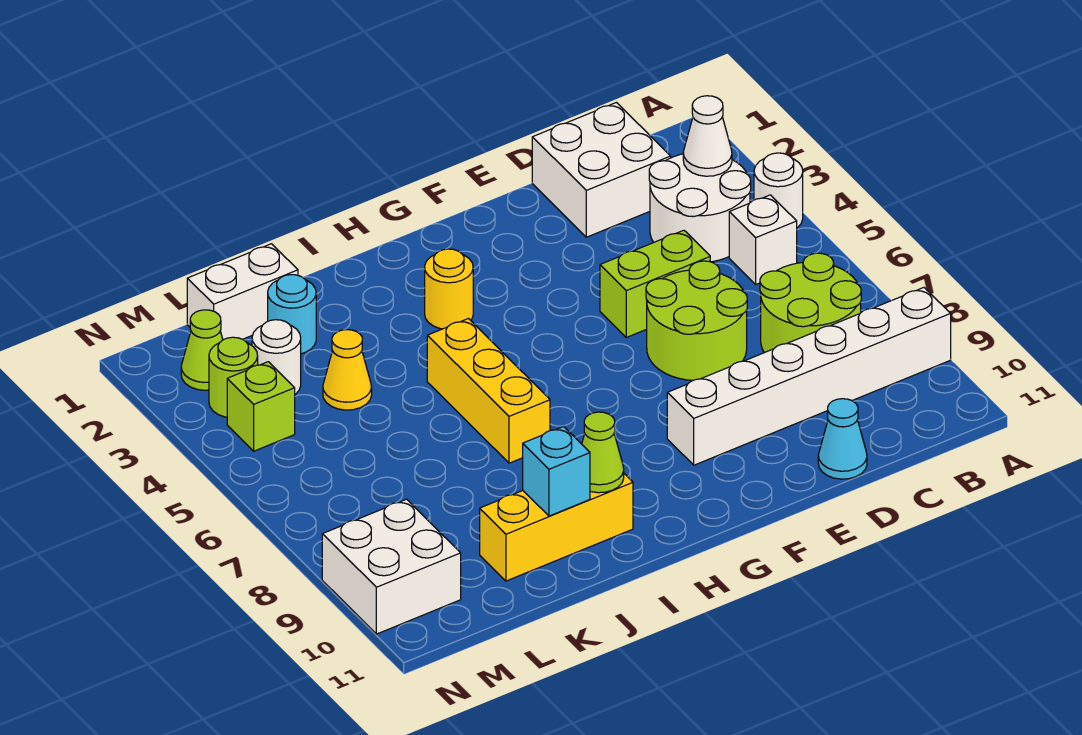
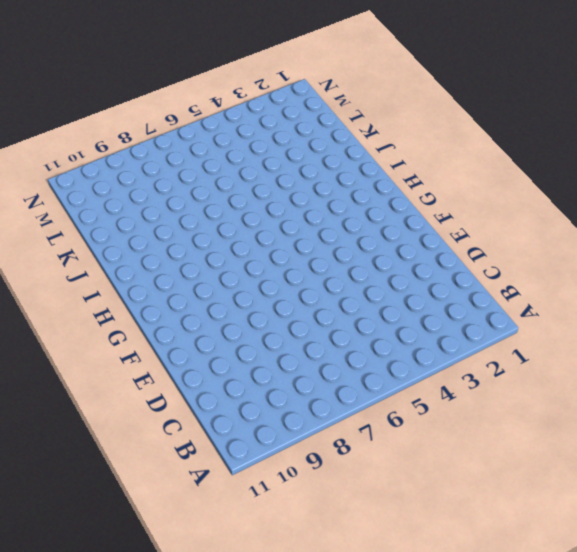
none -> white round brick A4 level 1
none -> white brick A9:F9 level 1
none -> white round brick B3:C4 level 1

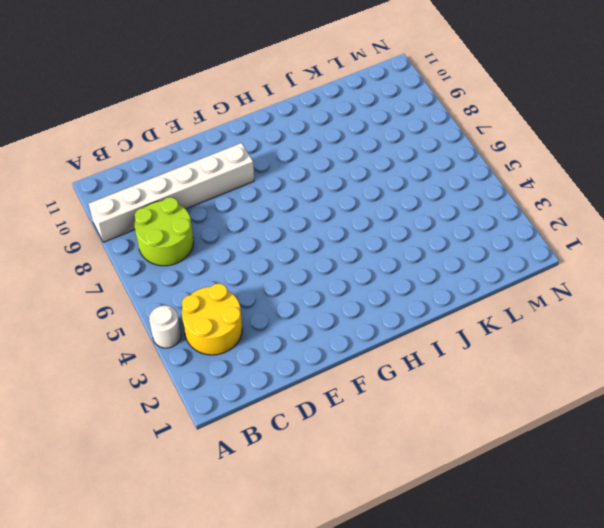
yellow round brick B3:C4 level 1 -> white round brick B3:C4 level 1
none -> white brick B5 level 1
none -> white brick C1:D2 level 1
none -> lime brick D5:E5 level 1

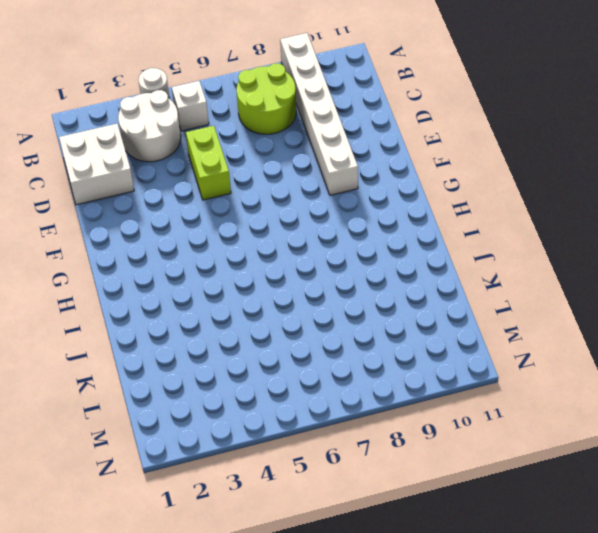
none -> lime round brick D6:E7 level 1
none -> cyan cone D11 level 1
none -> yellow round brick H3 level 1

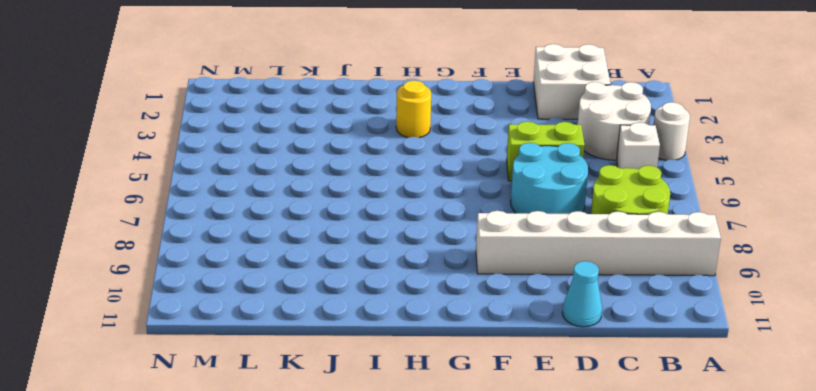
cyan round brick D6:E7 level 1 -> lime round brick D6:E7 level 1
none -> yellow brick I5:I7 level 1
none -> yellow brick I10:K10 level 1
none -> white brick K1:L1 level 1

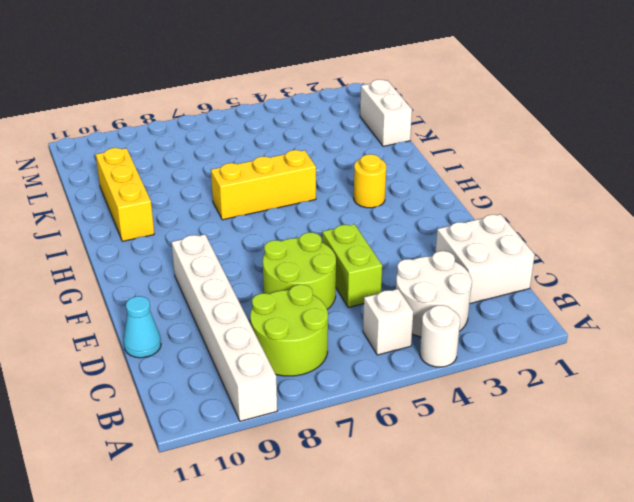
none -> cyan round brick K2 level 1
none -> yellow cone K4 level 1
none -> white round brick L3 level 1

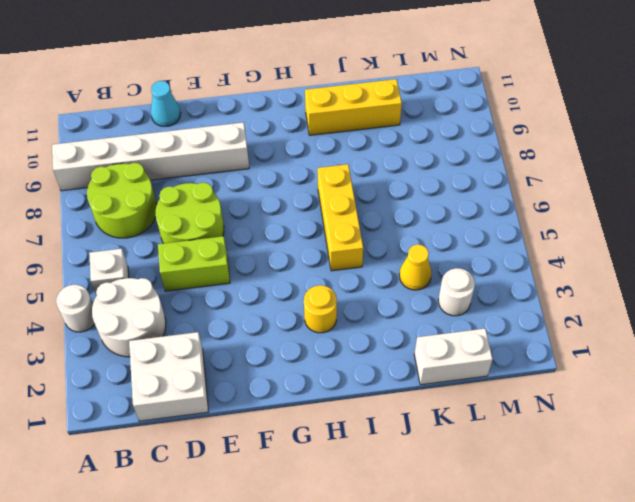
none -> cyan round brick K2 level 1
none -> lime cone M2 level 1
none -> lime round brick M3 level 1

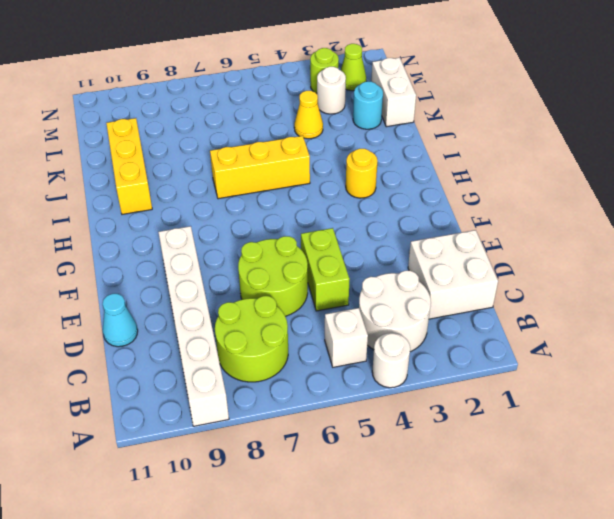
none -> lime brick M4 level 1
none -> white brick M9:N10 level 1
none -> white cone B3 level 2

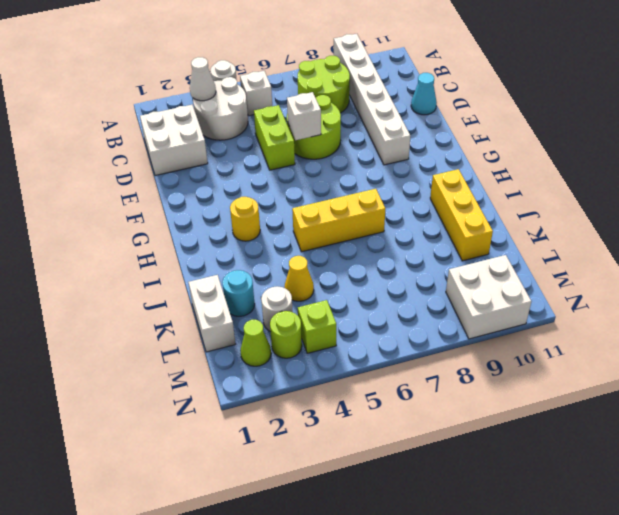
white brick E6 level 2 -> none
none -> lime cone I10 level 2
none -> cyan brick J10 level 2

